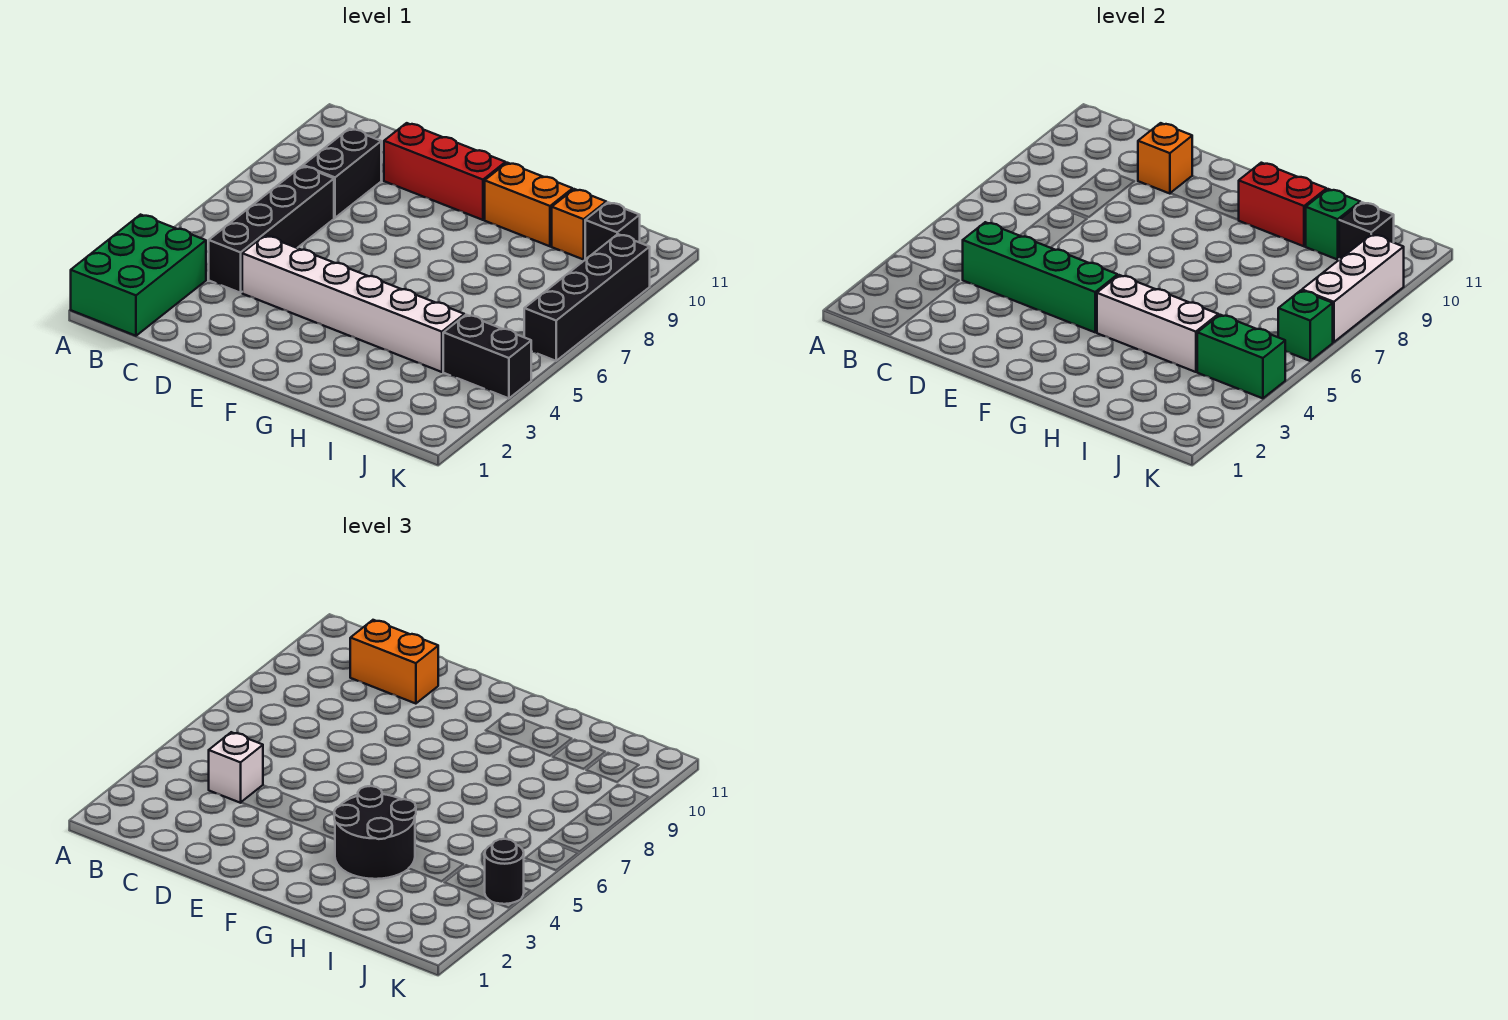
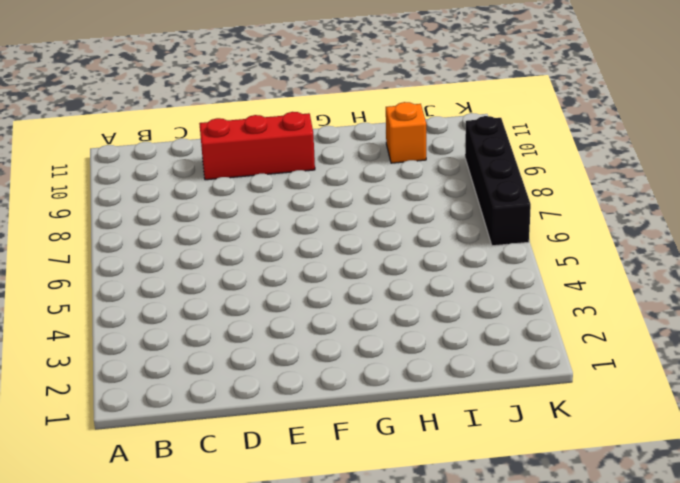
none -> green brick A1:B3 level 1
none -> black brick C4:C7 level 1
none -> black brick C8:C9 level 1

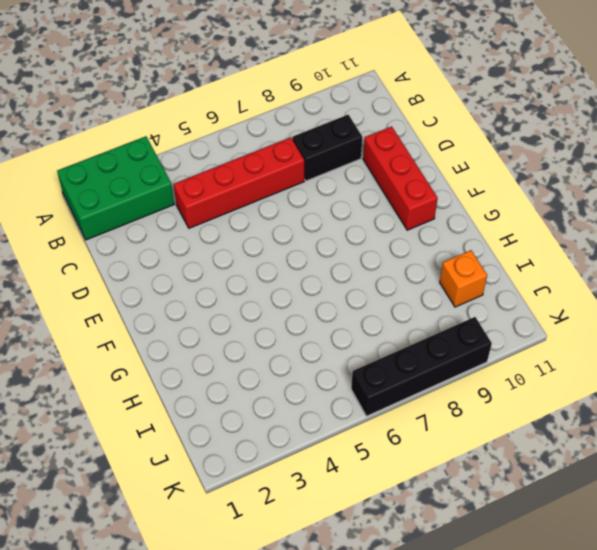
red brick C4:C7 level 1 -> black brick C4:C7 level 1
none -> white brick D4:I4 level 1
none -> orange brick G10:H10 level 1
none -> black brick J4:K4 level 1

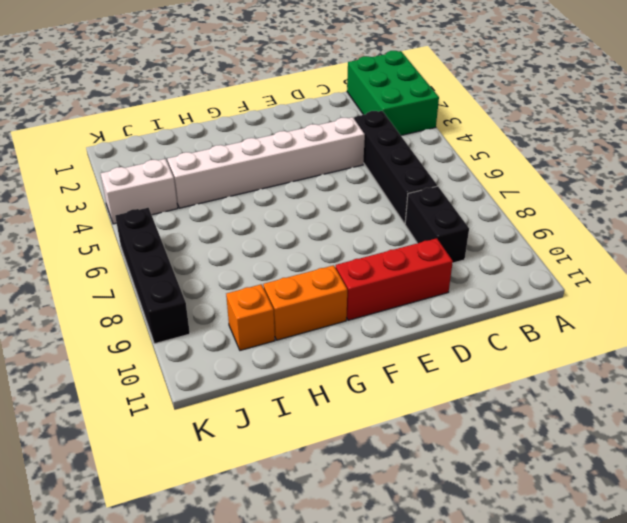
white brick J4:K4 level 1 -> black brick J4:K4 level 1
none -> black brick J10 level 1
none -> green brick C4:F4 level 2
none -> orange brick D10 level 2

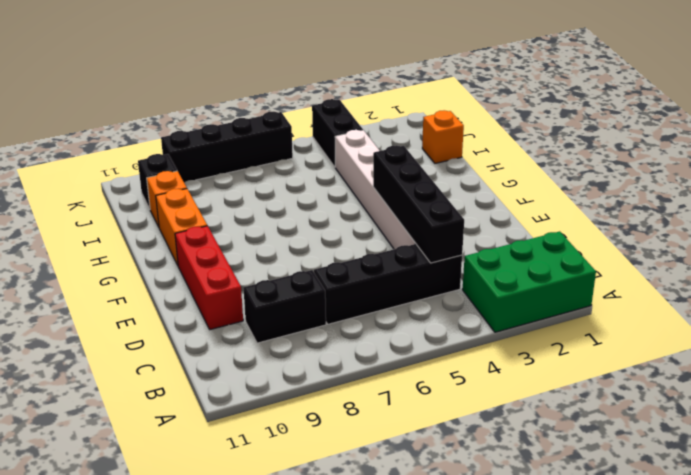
black brick C4:F4 level 2 -> green brick C4:F4 level 2
orange brick I1 level 1 -> orange brick D10 level 2
none -> white brick G4:I4 level 2
none -> red brick G10:H10 level 2
none -> green brick I10 level 2

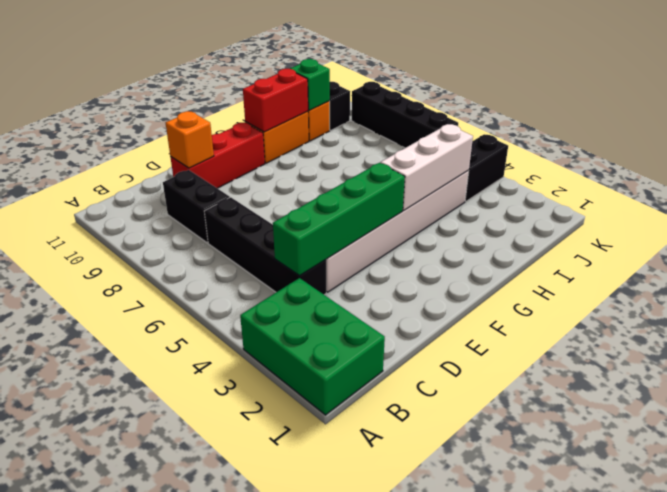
none -> green brick J4:K4 level 2
none -> black brick J10 level 2
none -> green brick K6 level 2

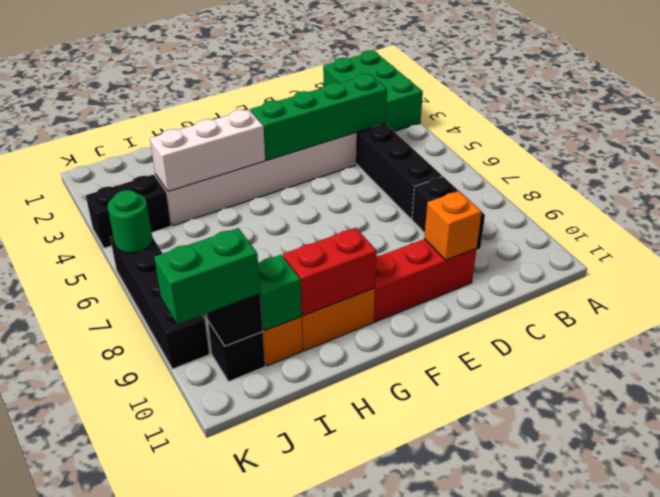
green brick J10:K10 level 3 -> green brick J4:K4 level 2
green round brick K6 level 2 -> green brick K6 level 2
none -> white brick K7:K9 level 2
none -> white brick C4 level 3
none -> orange brick C10:D10 level 3

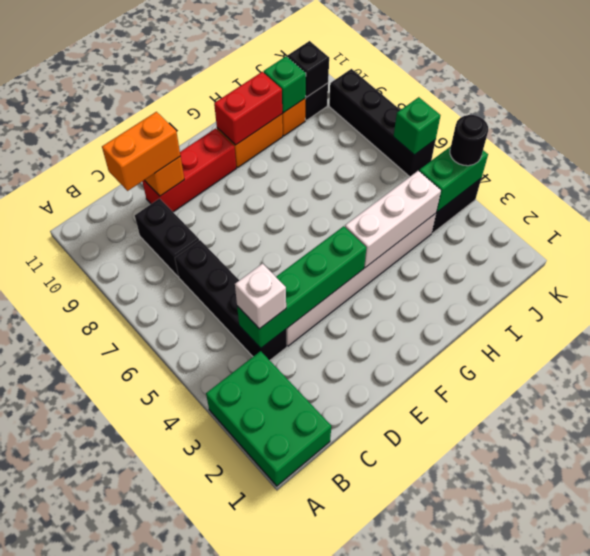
none -> white brick K7:K9 level 2
none -> black round brick G3:H4 level 3

